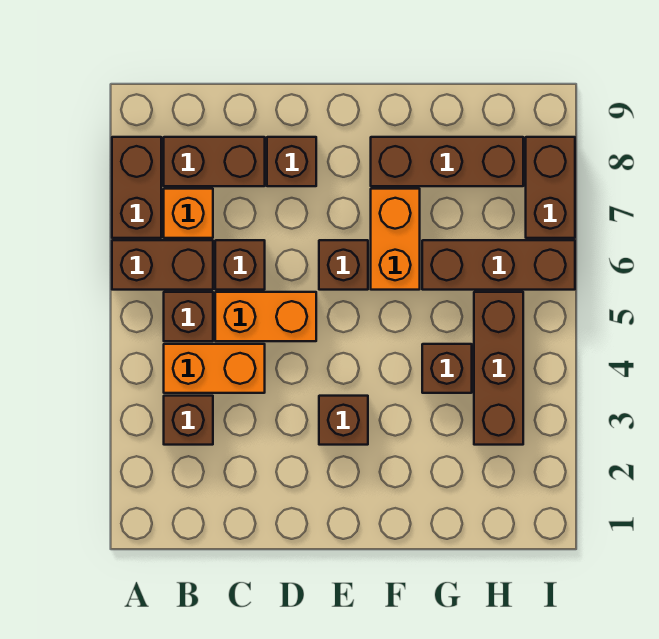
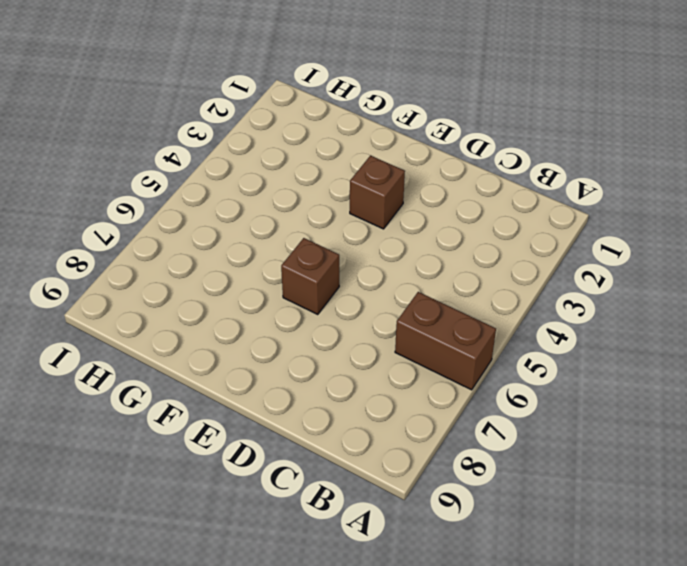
none -> brown brick A7:A8 level 1
none -> brown brick B3 level 1
none -> orange brick B4:C4 level 1

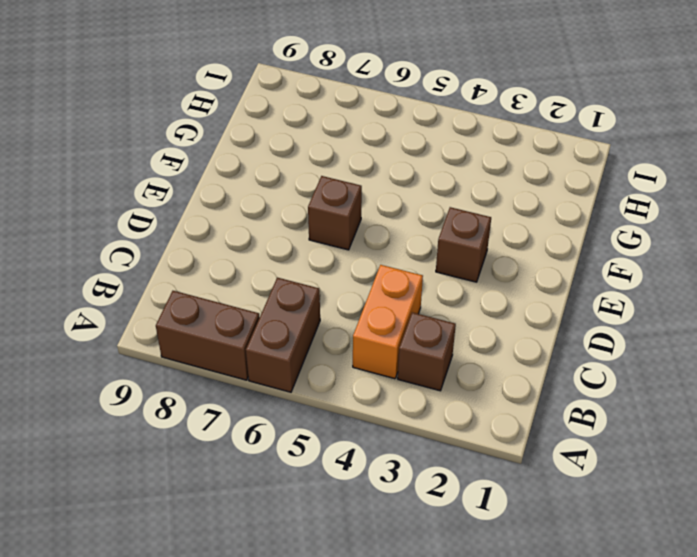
none -> brown brick B5 level 1
none -> orange brick B7 level 1
none -> brown brick B8:C8 level 1

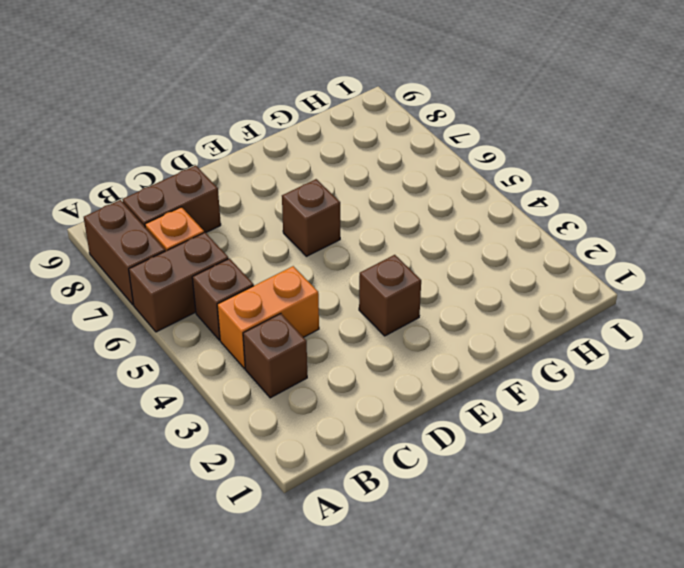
none -> orange brick C5:D5 level 1
none -> brown brick C6 level 1
none -> brown brick D8 level 1

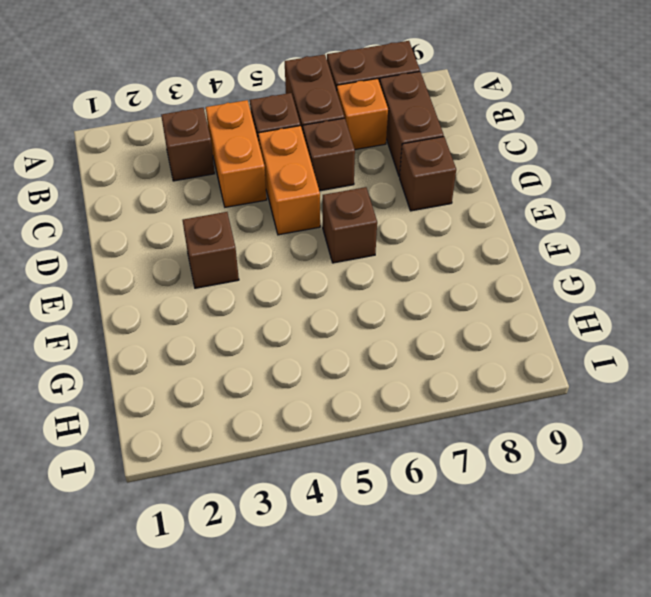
none -> orange brick F6:F7 level 1
none -> brown brick F8:H8 level 1
none -> brown brick G4 level 1

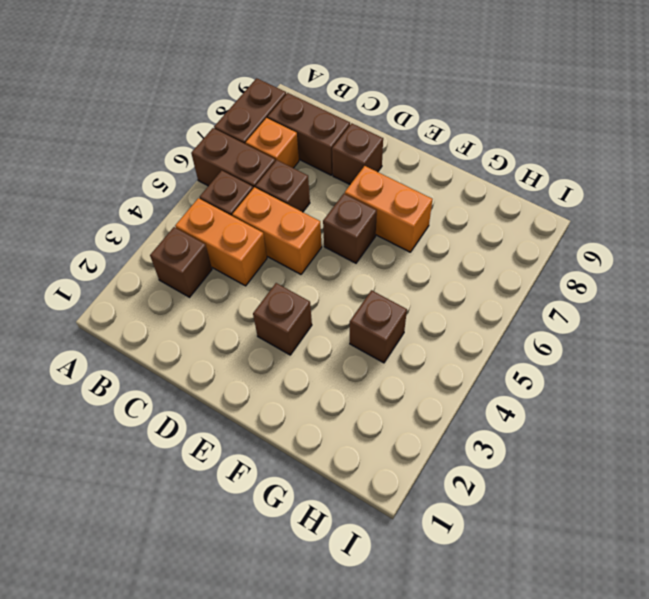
orange brick E7:F7 level 1 -> orange brick F6:F7 level 1
none -> brown brick F8:H8 level 1
none -> brown brick G6:I6 level 1
none -> brown brick H3:H5 level 1

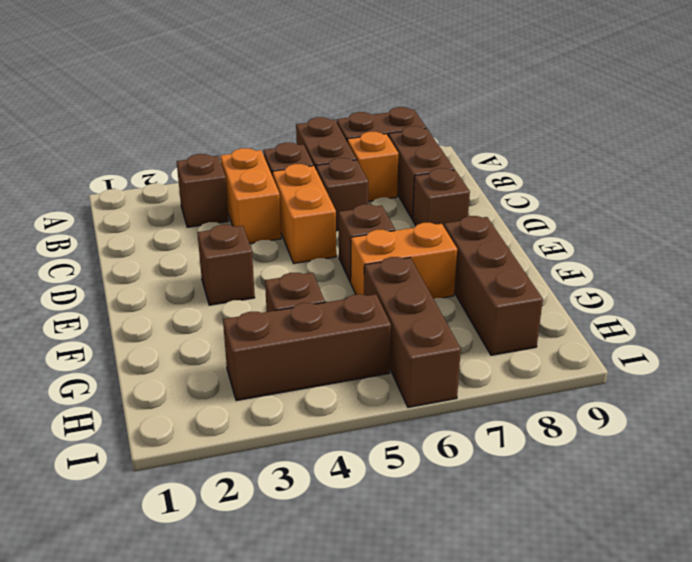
none -> brown brick I7:I8 level 1

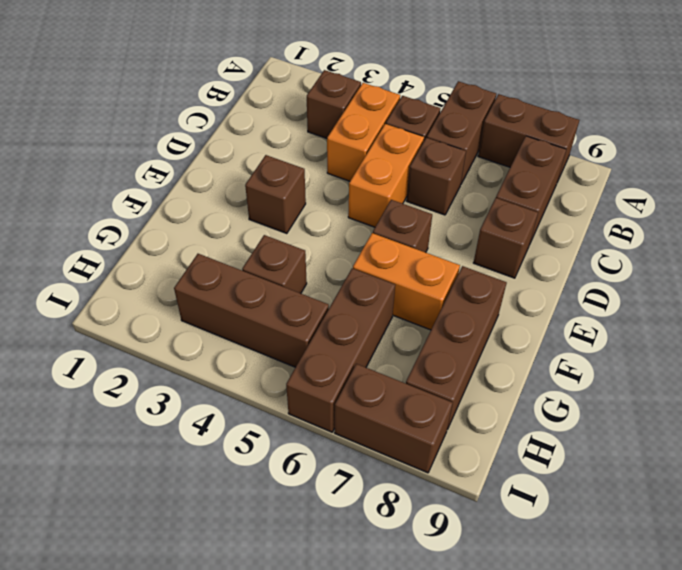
none -> orange brick B7 level 1

